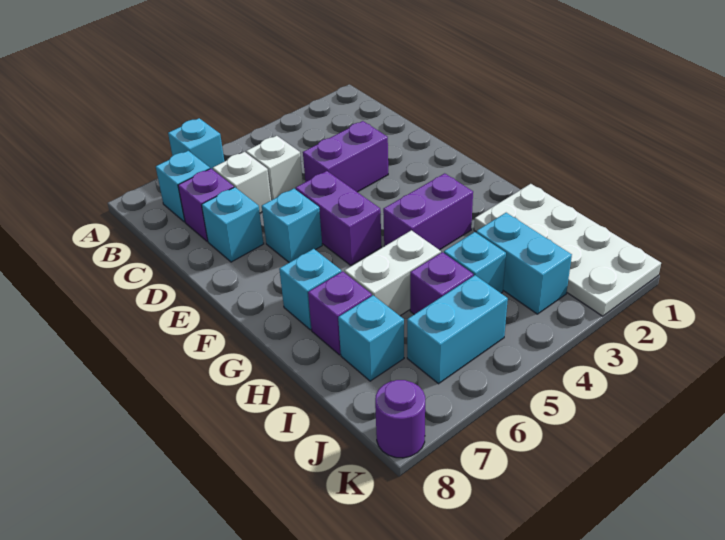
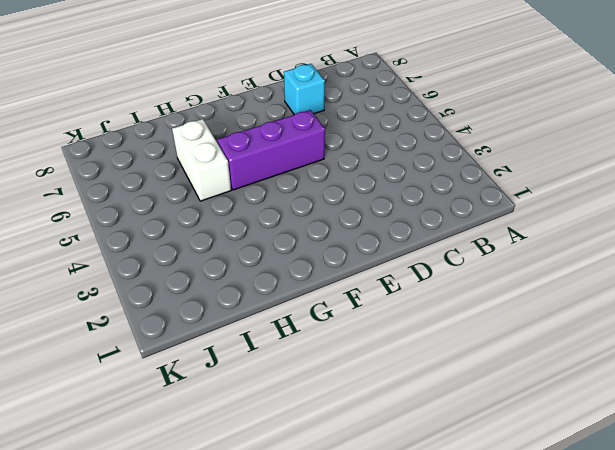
purple brick E5:G5 level 1 -> purple brick E5:F5 level 1
none -> cyan brick A6 level 1
none -> cyan brick B7 level 1
none -> white brick C5 level 1

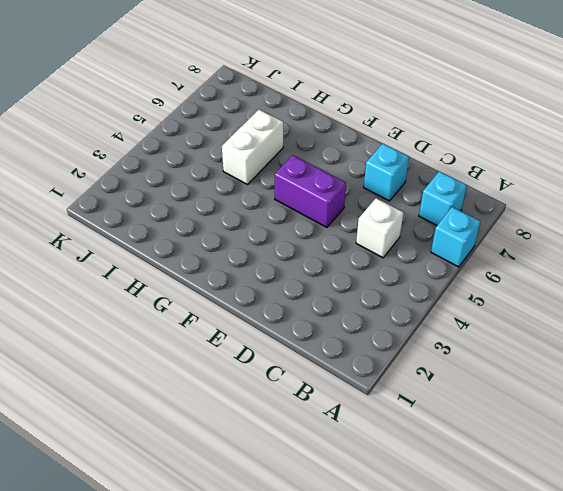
none -> white brick C6 level 1
none -> purple brick C7 level 1
none -> purple brick D3:D4 level 1

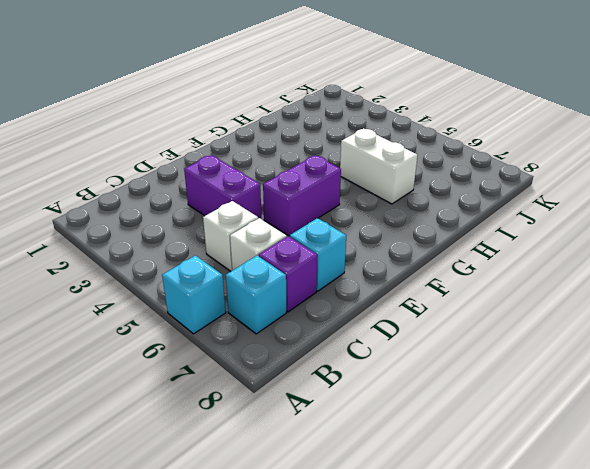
none -> cyan brick E6 level 1
none -> purple brick G3:G4 level 1
none -> cyan brick G7 level 1

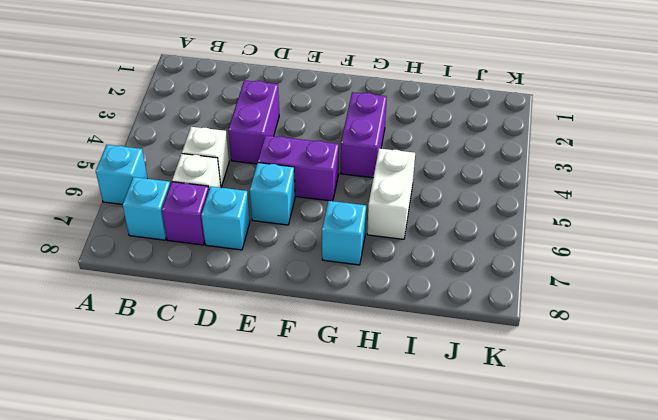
none -> white plate H1:K2 level 1
none -> purple brick H7 level 1
none -> cyan brick I3:J3 level 1

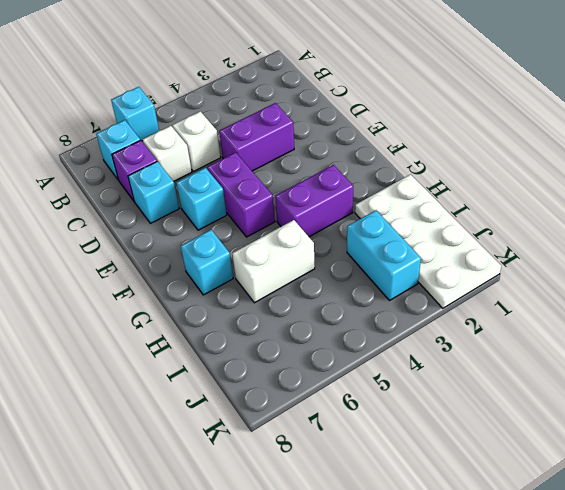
none -> purple brick H7 level 1
none -> cyan brick I4 level 1
none -> purple brick I5 level 1

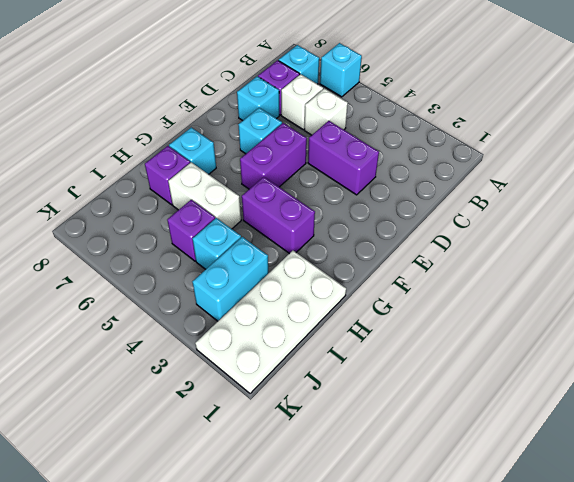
none -> cyan brick I7 level 1
none -> cyan brick J5:J6 level 1
none -> purple round brick K8 level 1

